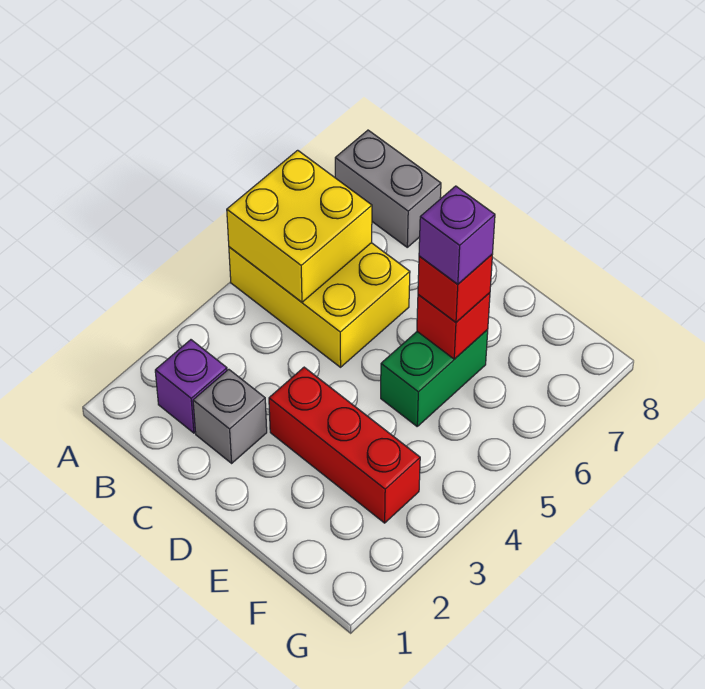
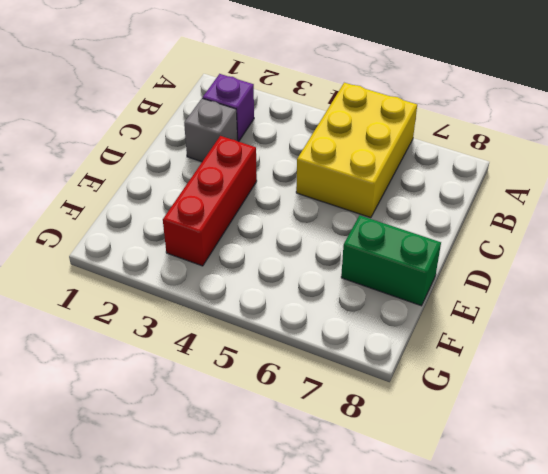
green brick E7:E8 level 1 -> green brick E5:E6 level 1
none -> grey brick A8:B8 level 1
none -> yellow brick A5:B6 level 2

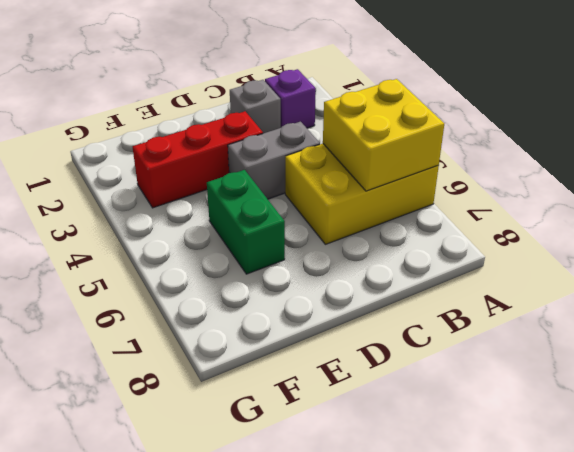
grey brick C4:D4 level 1 -> grey brick A8:B8 level 1
none -> red brick E6 level 2
none -> red brick E6 level 3

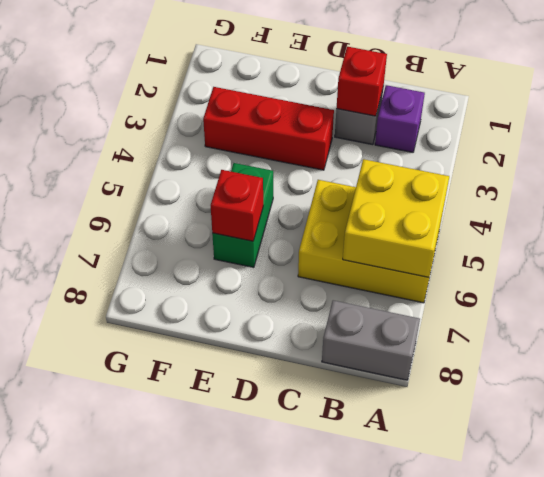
red brick C2 level 2 -> red brick E6 level 3
none -> purple brick E6 level 4

